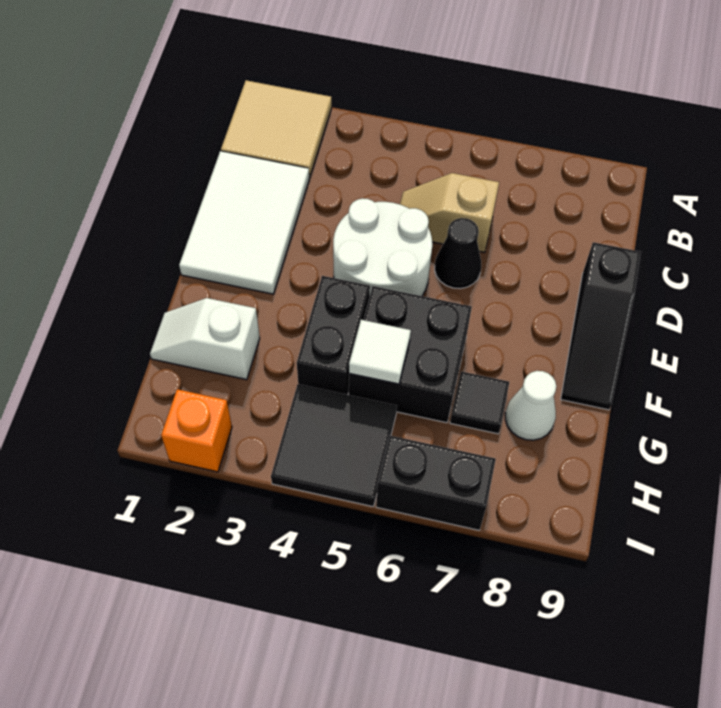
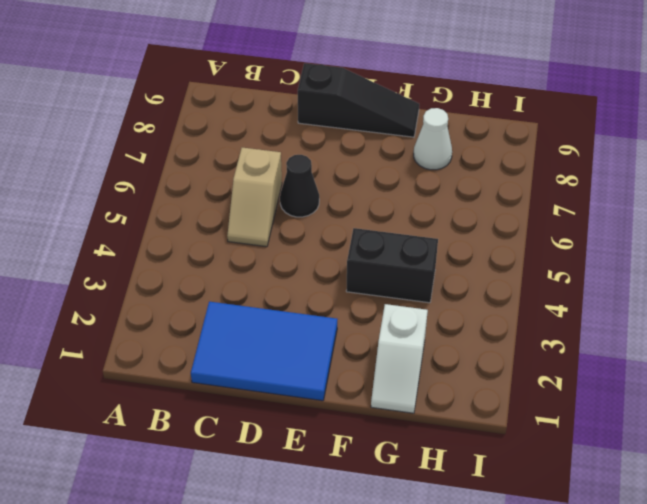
blue tile C1:E2 level 1 -> white tile C1:E2 level 1
none -> tan tile A1:B2 level 1
none -> white round brick D4:E5 level 1
none -> black brick F5:G6 level 1

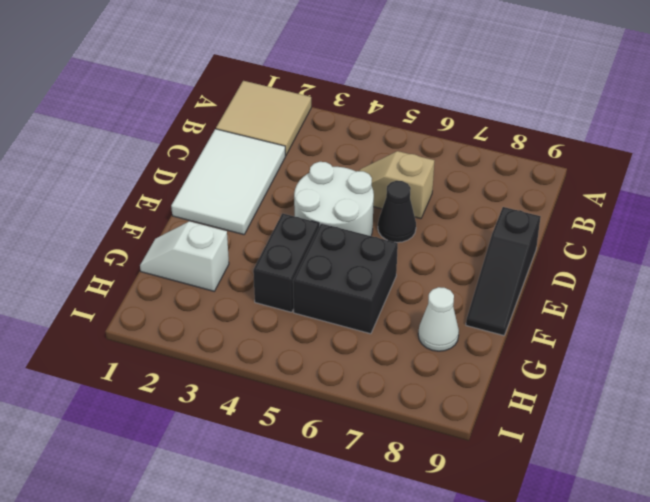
none -> black tile G7 level 1
none -> black tile H4:I5 level 1
none -> orange brick I2 level 1

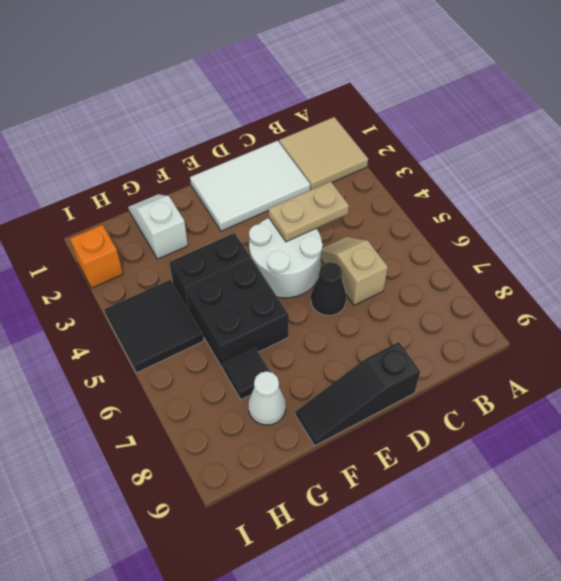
tan plate C4:D4 level 2 -> none
none -> black brick I6:I7 level 1
none -> white tile G5 level 2

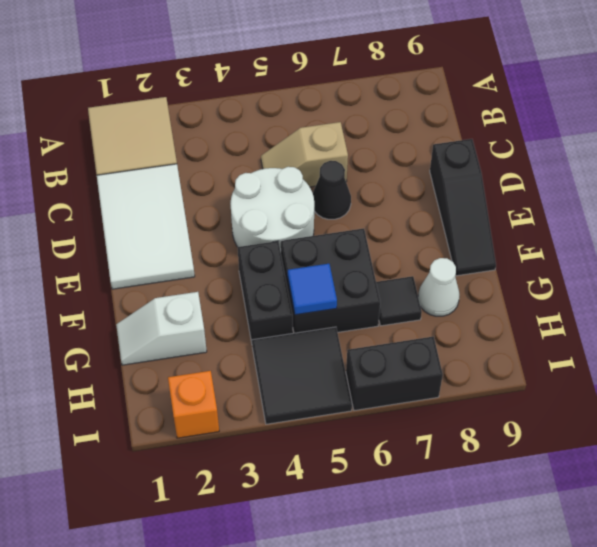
blue tile G5 level 2 -> white tile G5 level 2

